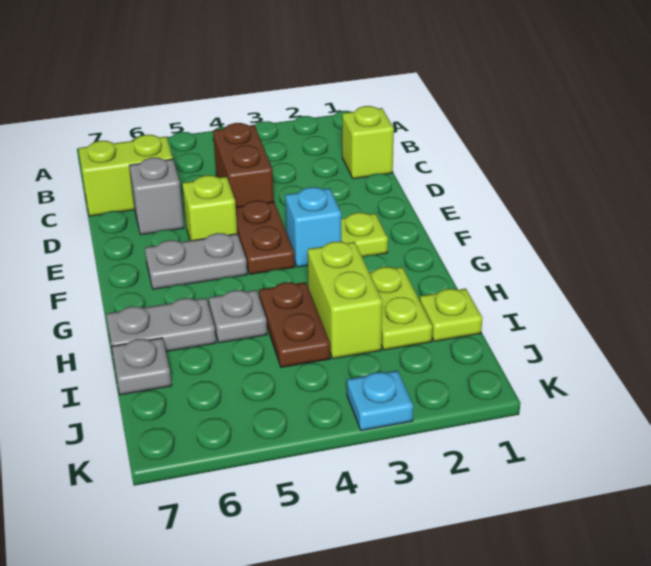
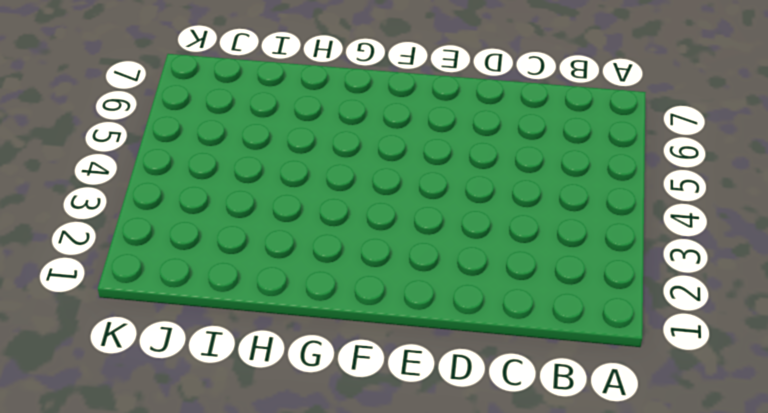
none -> lime brick C1 level 1
none -> brown brick C4:D4 level 1
none -> lime brick C6:C7 level 1

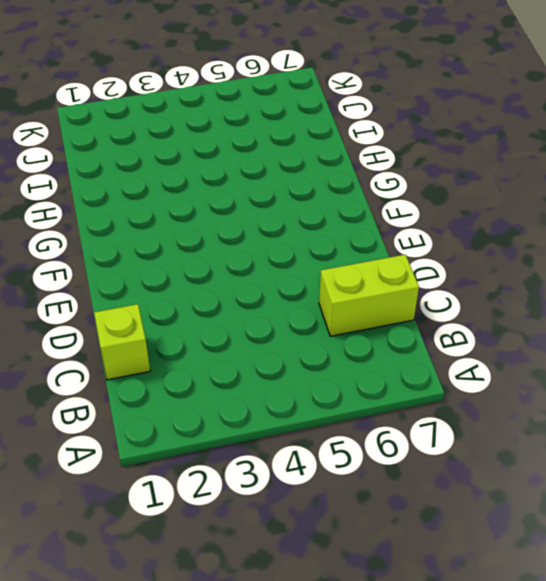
none -> brown brick C4:D4 level 1
none -> grey brick D6 level 1
none -> brown plate E4:F4 level 1

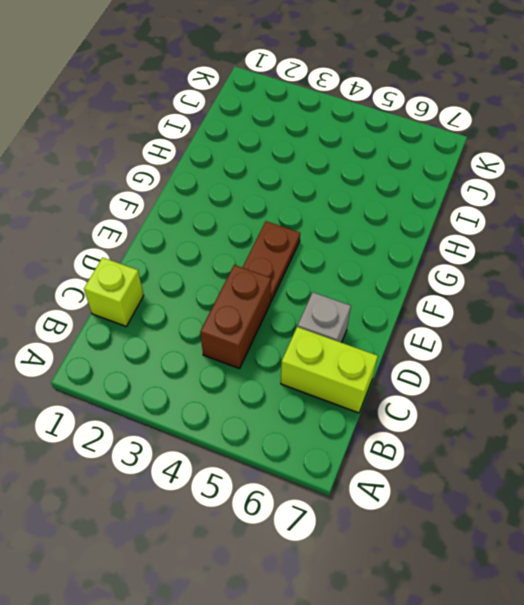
none -> lime brick E5 level 1
none -> lime plate F2 level 1
none -> cyan brick F3 level 1

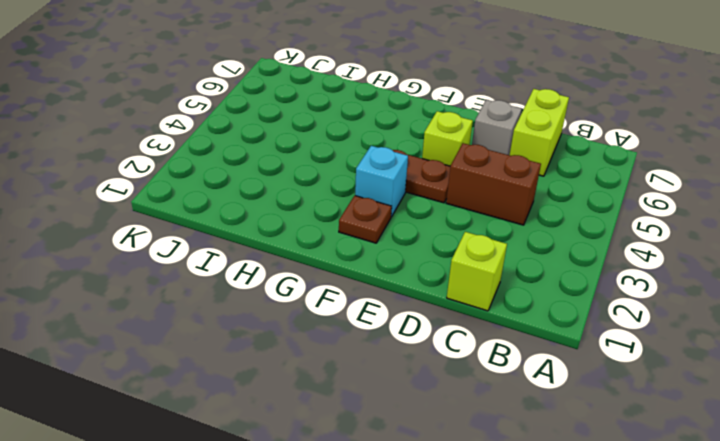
brown plate F2 level 1 -> lime plate F2 level 1
none -> grey plate F5:F6 level 1
none -> lime plate H2:I2 level 1
none -> lime brick H3:I3 level 1

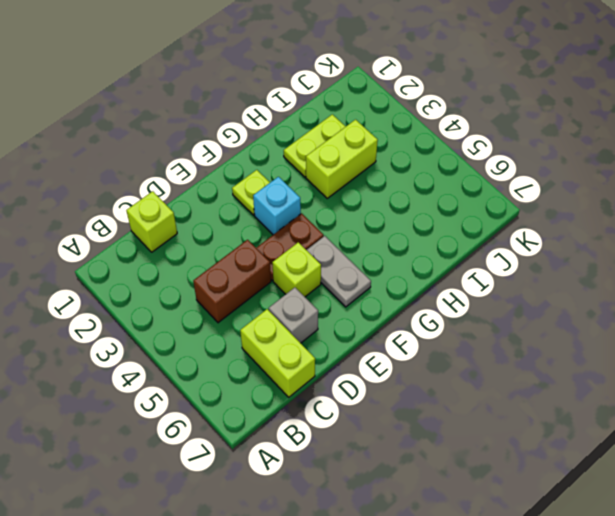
none -> brown plate H4:I4 level 1
none -> grey plate H5 level 1
none -> grey plate H6:H7 level 1

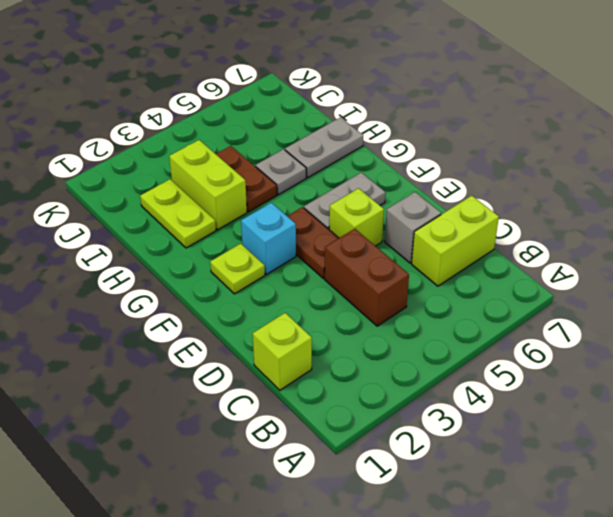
none -> lime plate I1 level 1
none -> grey plate I7 level 1
none -> cyan plate K3 level 1

